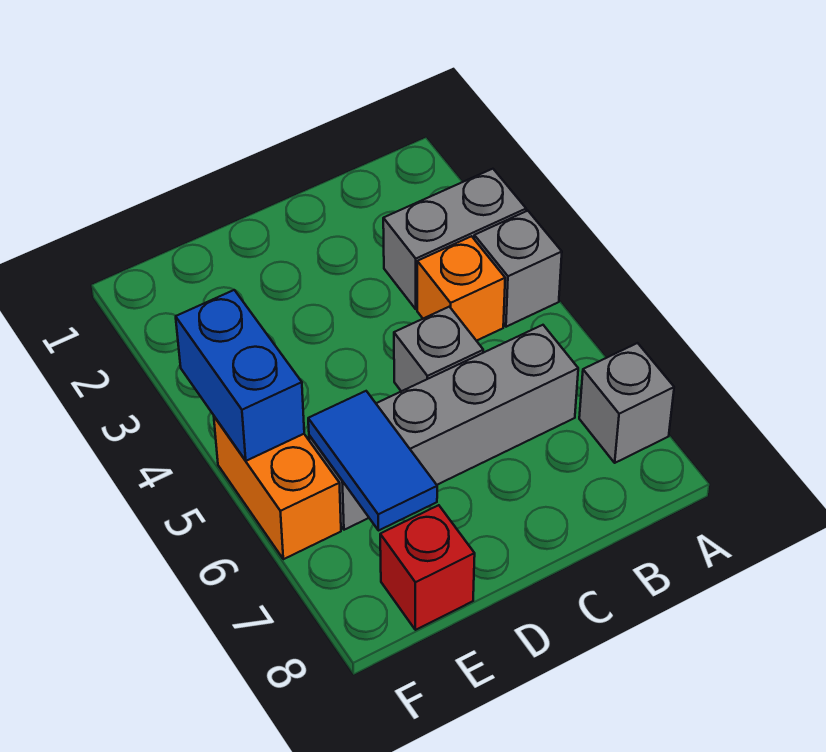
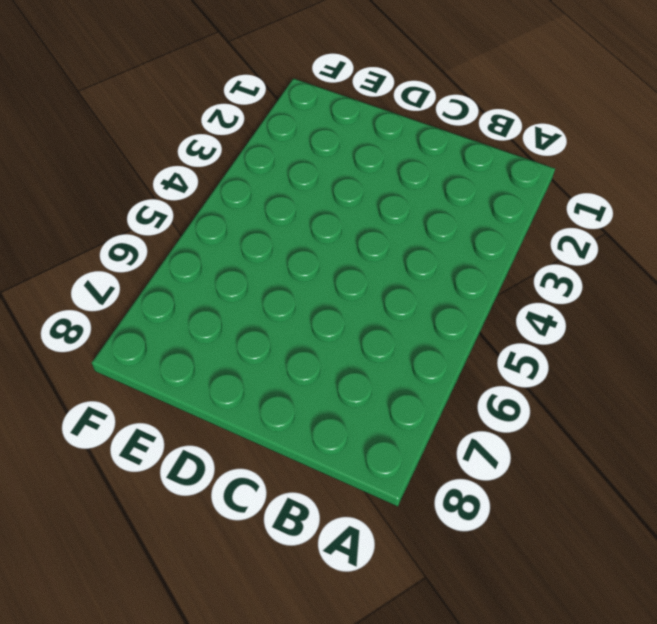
none -> grey brick A3:B3 level 1
none -> grey brick A4 level 1

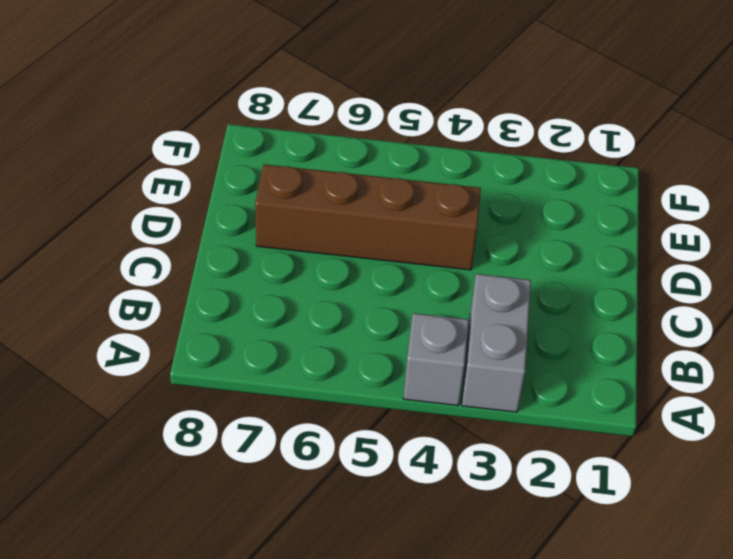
brown brick D4:D7 level 1 -> grey brick B6:E6 level 1
none -> grey brick A7 level 1
none -> orange brick B4 level 1

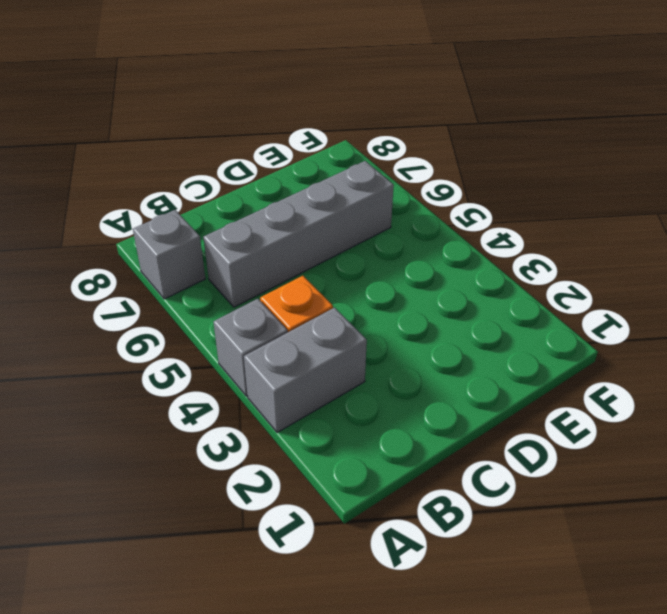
none -> grey brick C5 level 1
none -> red brick E8 level 1

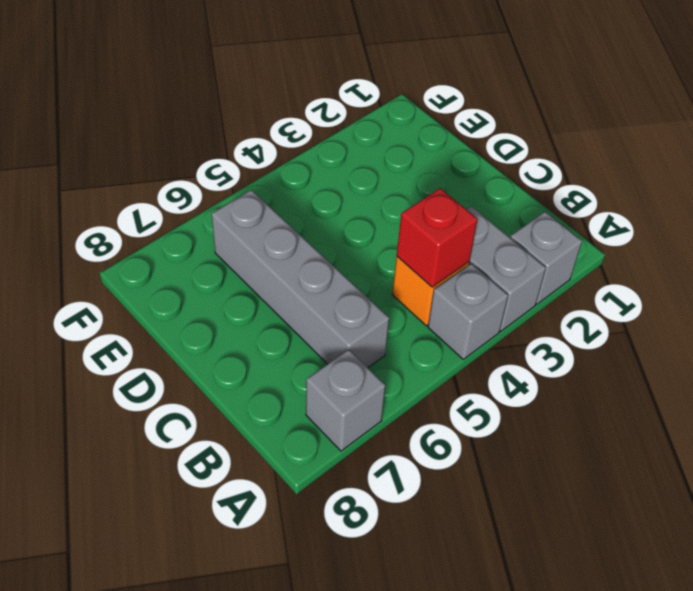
grey brick A2 level 1 -> grey brick C5 level 1
red brick B4 level 2 -> red brick E8 level 1
none -> orange brick F5:F6 level 1
none -> blue tile E6:E7 level 2

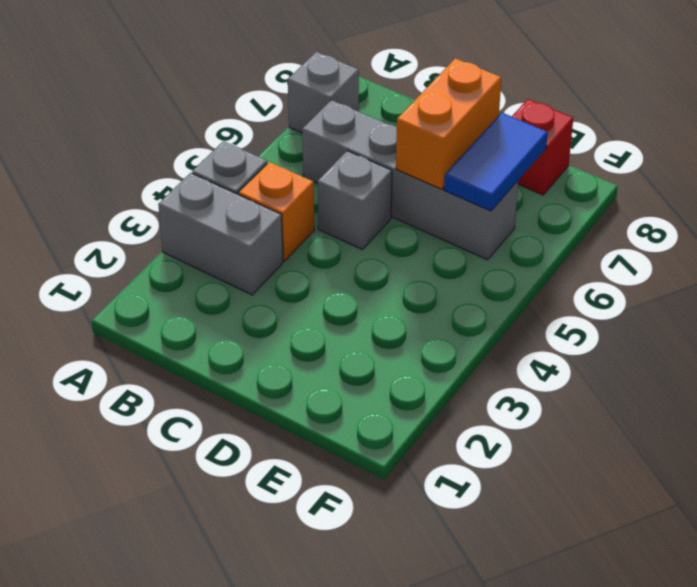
orange brick D6:D7 level 2 -> orange brick F5:F6 level 1
none -> blue brick F4:F5 level 2

